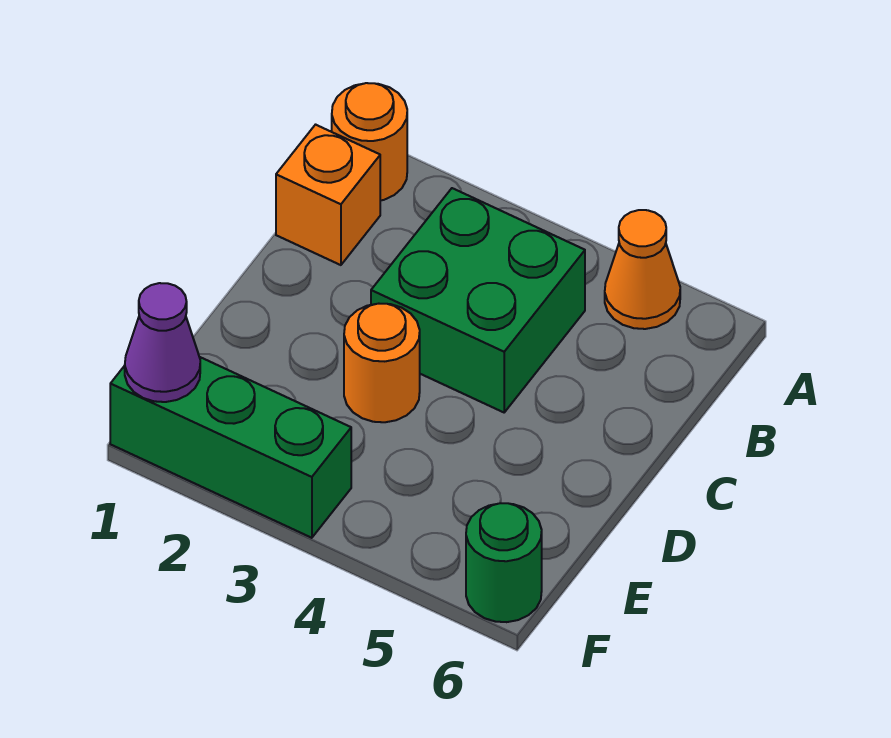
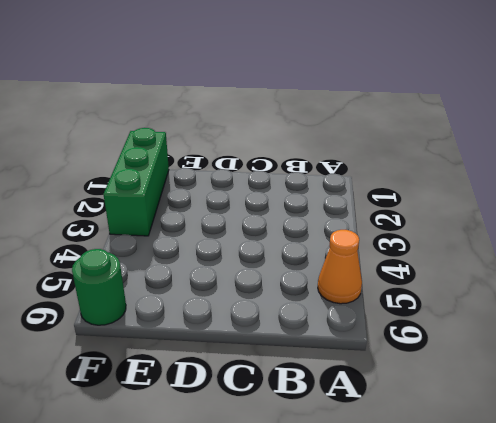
none -> orange round brick A1 level 1
none -> orange brick B1 level 1

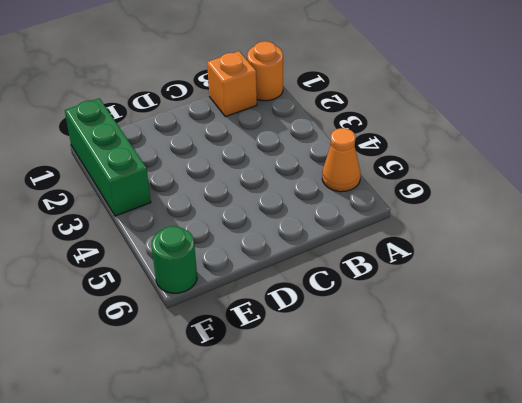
none -> green brick B3:C4 level 1
none -> orange round brick D3 level 1

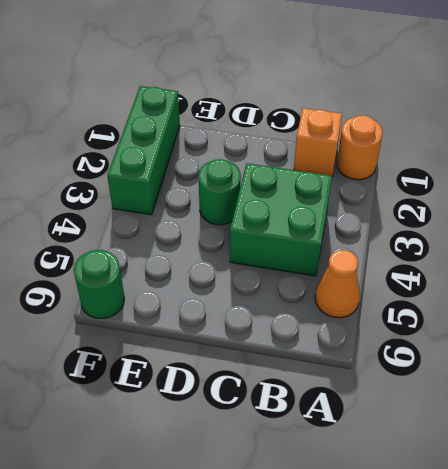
green round brick D3 level 1 -> orange round brick D3 level 1
none -> purple cone F1 level 2

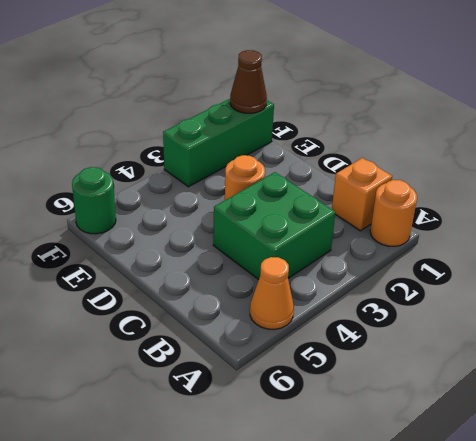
brown cone F1 level 2 -> purple cone F1 level 2

